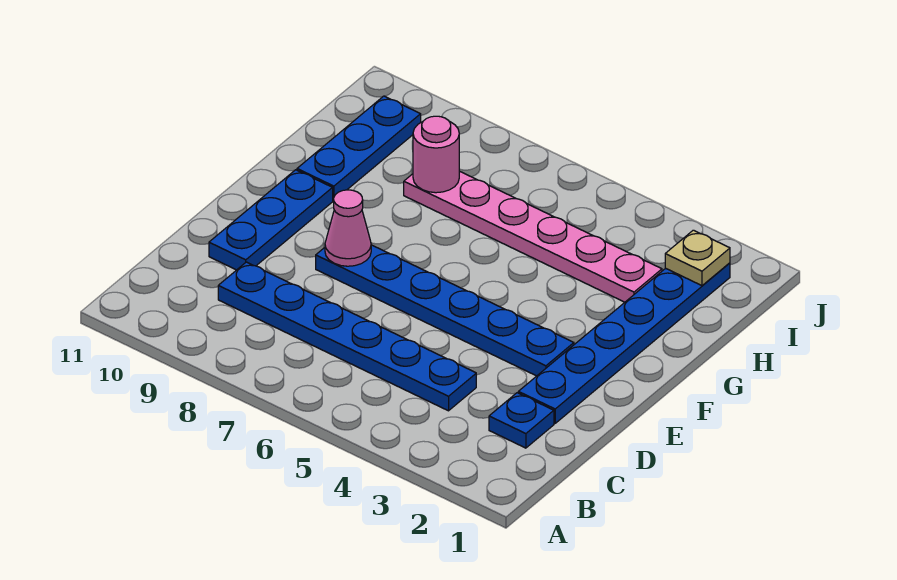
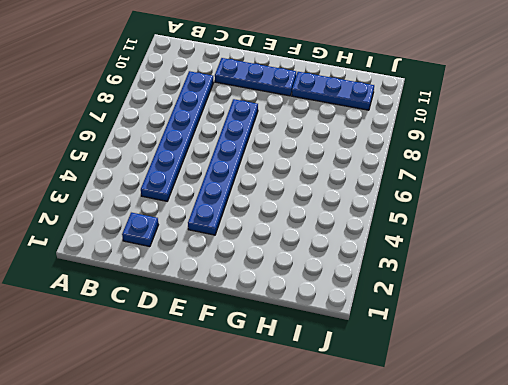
none -> blue plate D2:I2 level 1
none -> pink plate H3:H8 level 1

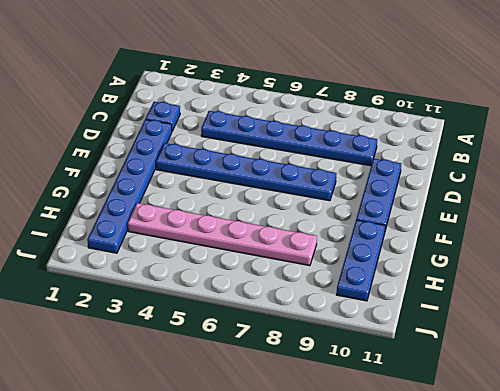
none -> pink cone E8 level 2
none -> pink round brick H8 level 2

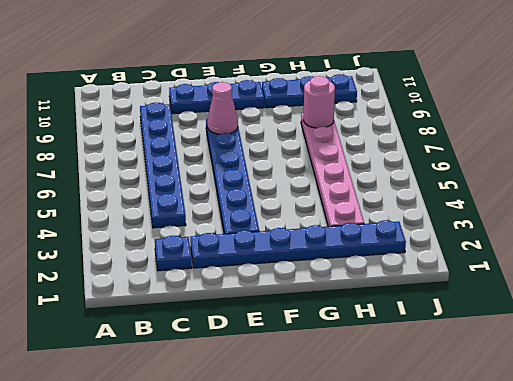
none -> tan plate I2 level 2

